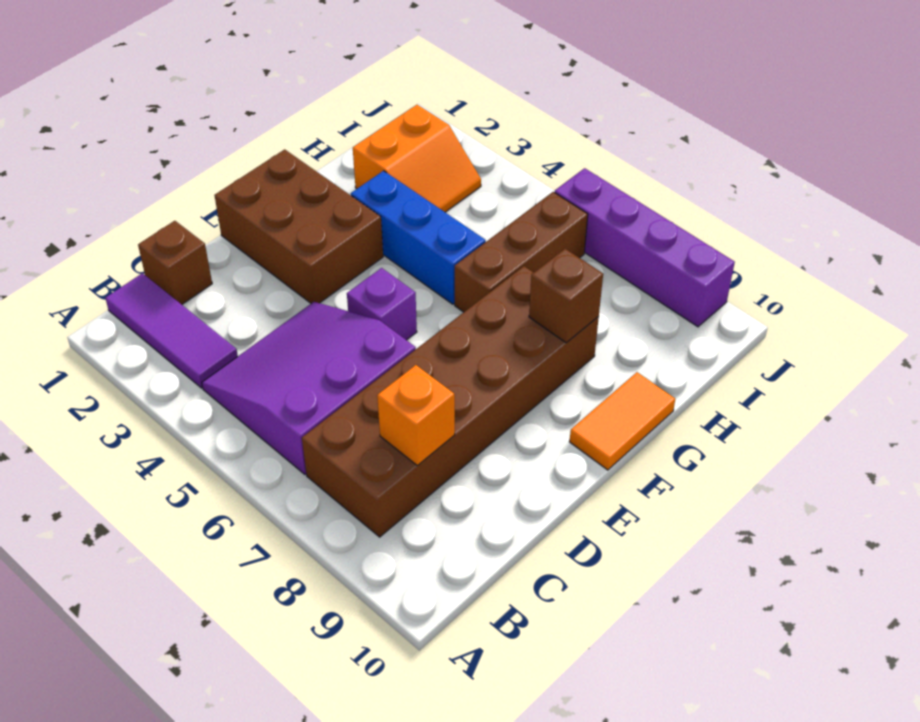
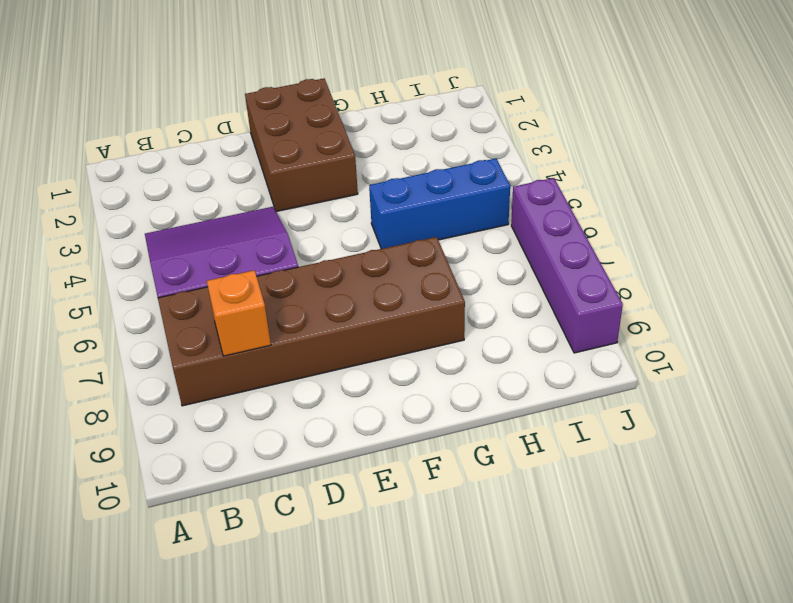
blue brick G5:I5 level 1 -> blue brick G3:G5 level 1
none -> purple tile B1:B3 level 1
none -> brown brick C1 level 1
none -> purple brick E5 level 1

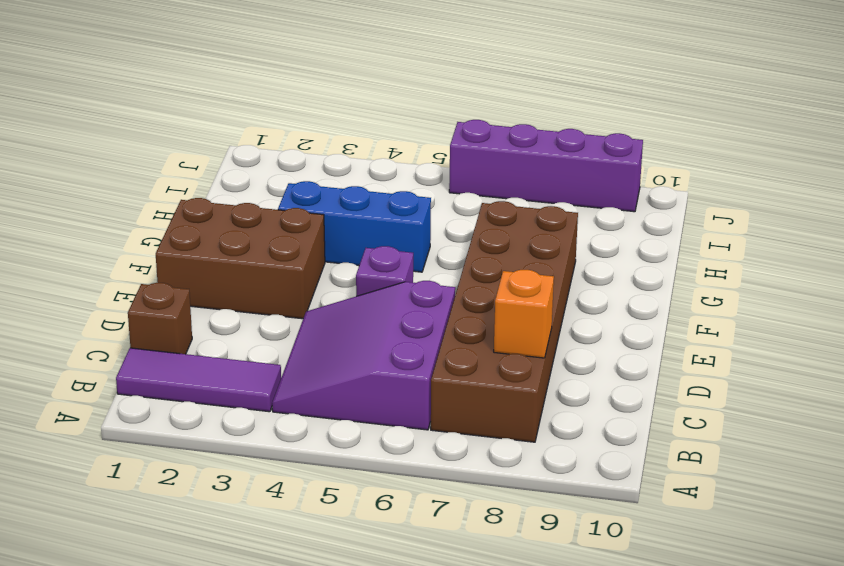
none -> orange tile F10:G10 level 1
none -> brown brick G6:I6 level 1
none -> orange slope H2:I3 level 1 top 2

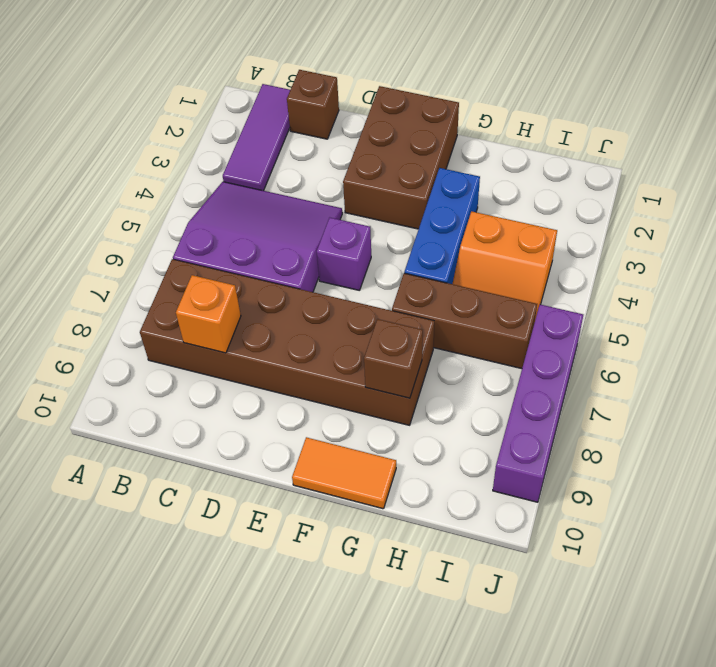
orange slope H4:I5 level 1 top 4 -> orange slope H2:I3 level 1 top 2

